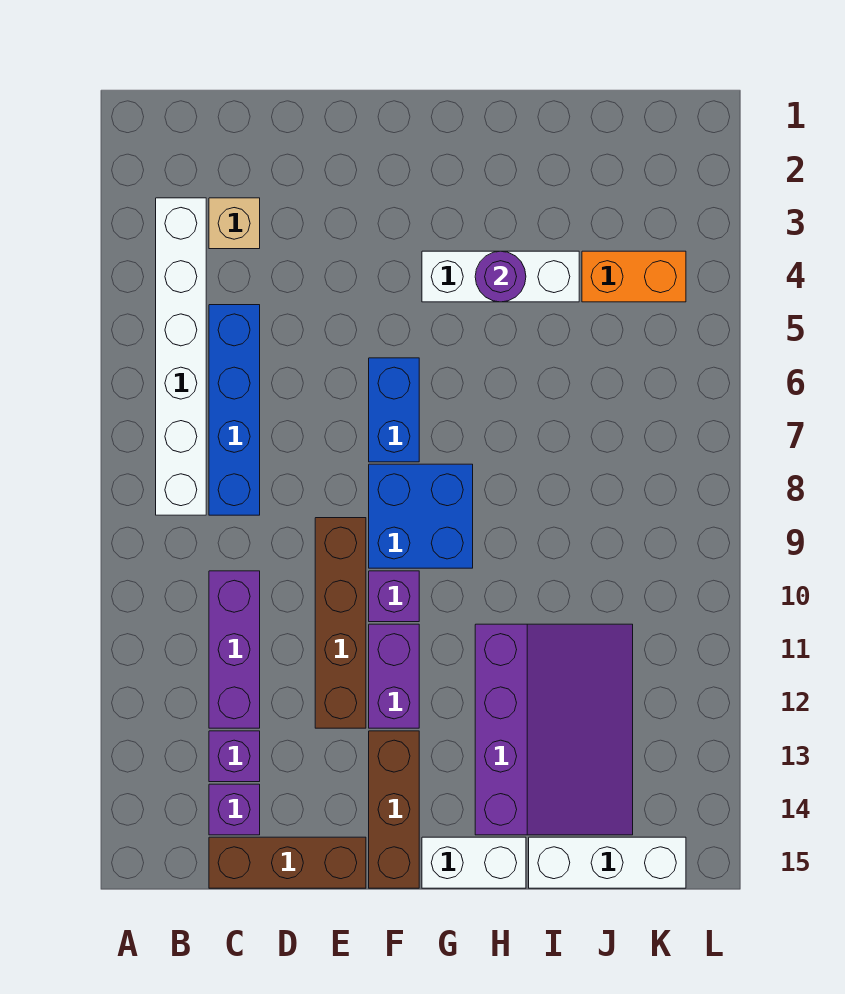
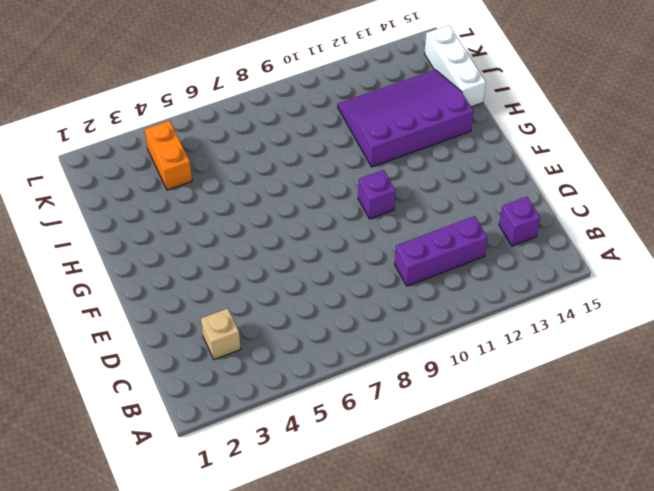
none -> white brick B3:B8 level 1
none -> blue brick C5:C8 level 1
none -> purple brick C13 level 1

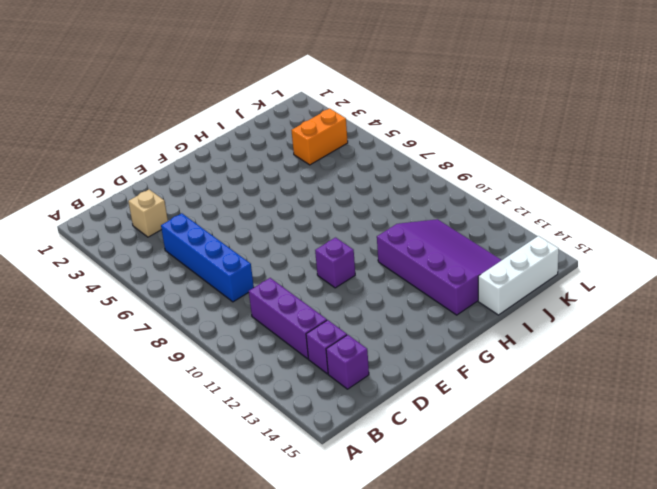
none -> white brick B3:B8 level 1
none -> brown brick C15:E15 level 1
none -> brown brick E9:E12 level 1

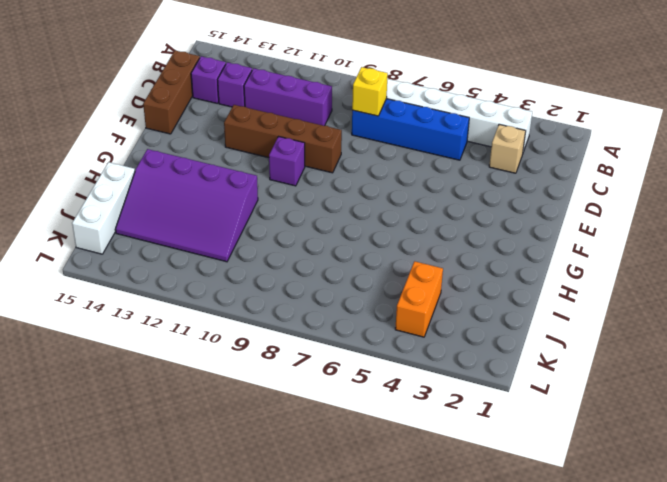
yellow brick C8 level 2 -> none
none -> blue brick F6:F7 level 1
none -> blue brick F8:G9 level 1
none -> purple brick F11:F12 level 1

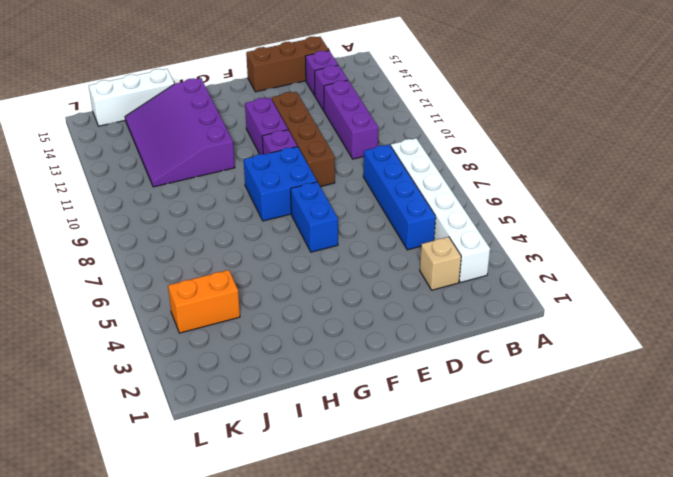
none -> brown brick F13:F15 level 1
none -> white brick G4:I4 level 1
none -> white brick G15:H15 level 1

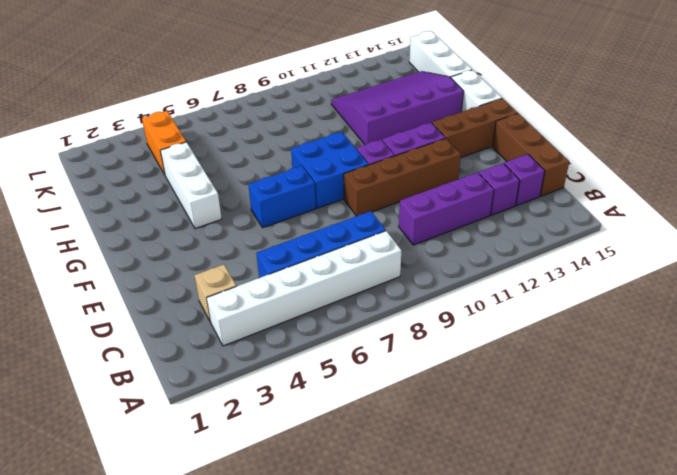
none -> purple round brick H4 level 2

